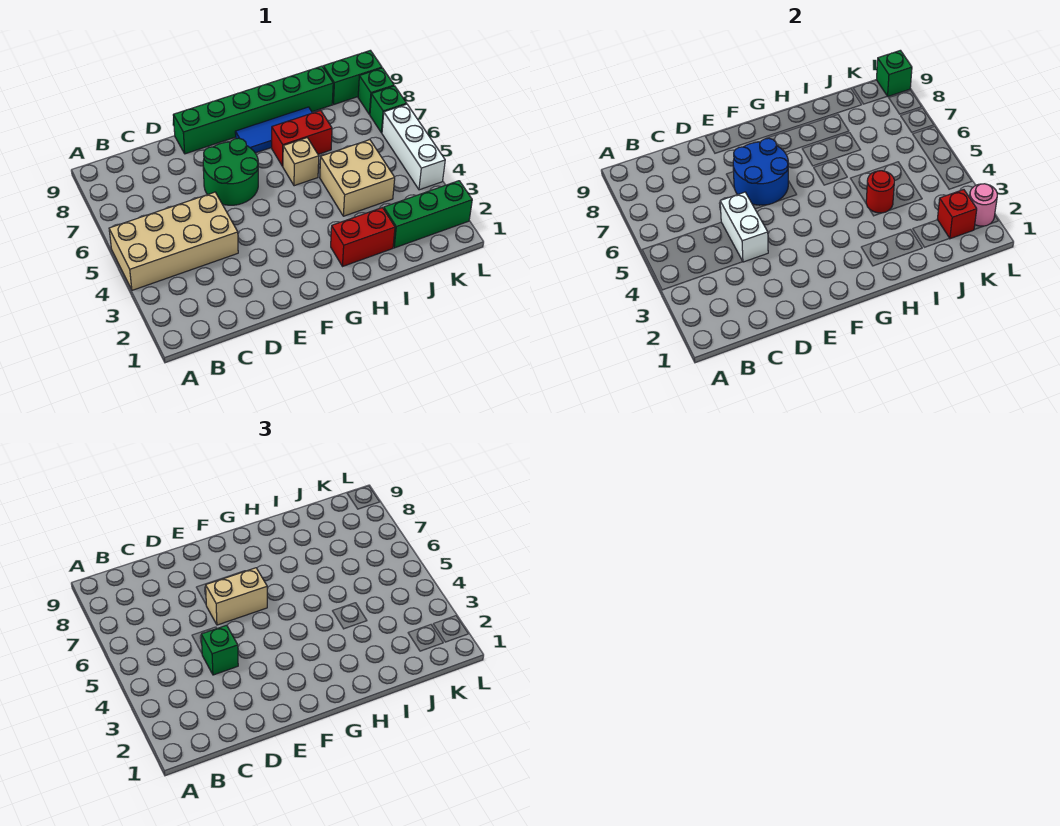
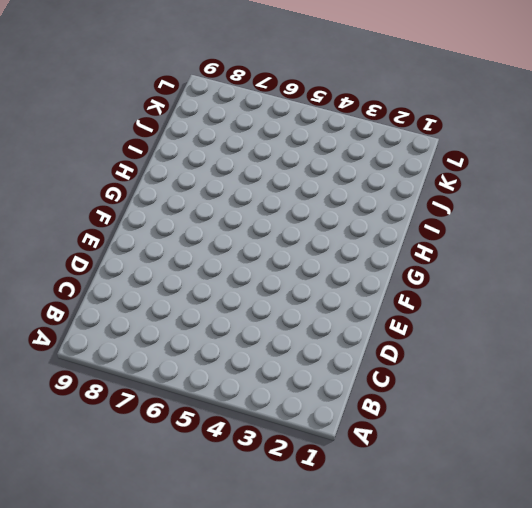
none -> tan brick A4:D5 level 1
none -> green round brick E6:F7 level 1
none -> green brick E9:J9 level 1

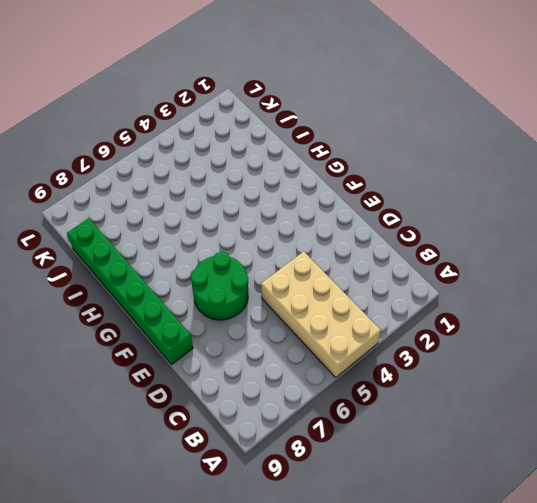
none -> blue tile G8:I8 level 1
none -> red brick H2:I2 level 1
none -> tan brick H6 level 1

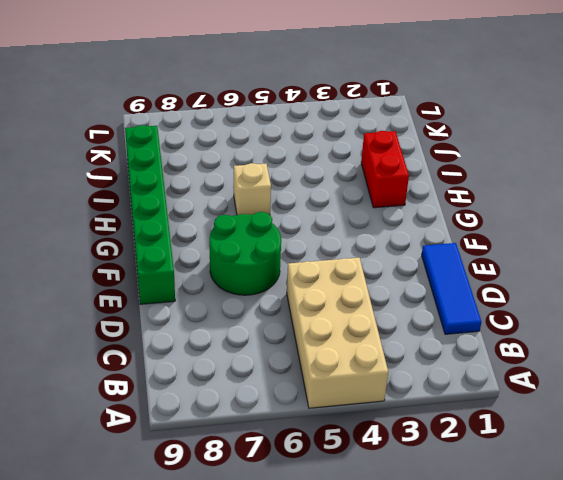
blue tile C1:E1 level 1 -> blue tile G8:I8 level 1
none -> red brick H7:I7 level 1
none -> tan brick I4:J5 level 1
none -> green brick J2:L2 level 1

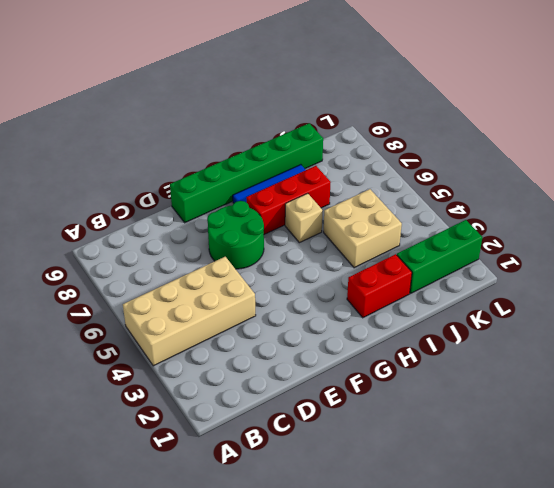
red brick G7:I7 level 1 -> red brick H7:I7 level 1
none -> green brick K9:L9 level 1
none -> white brick L4:L6 level 1
none -> green brick L7 level 1

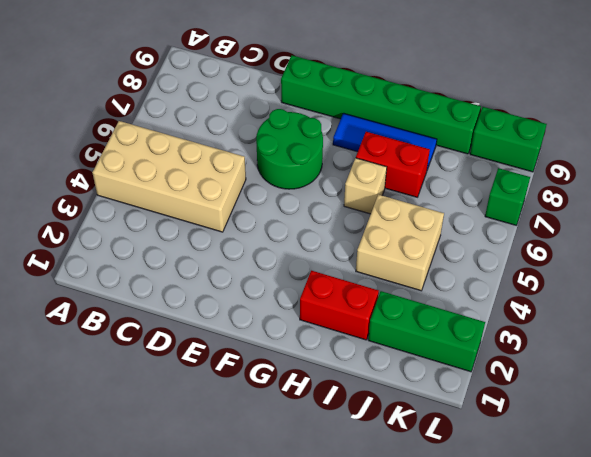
none -> white brick L4:L6 level 1
none -> green brick L8 level 1
none -> white brick D4:D5 level 2

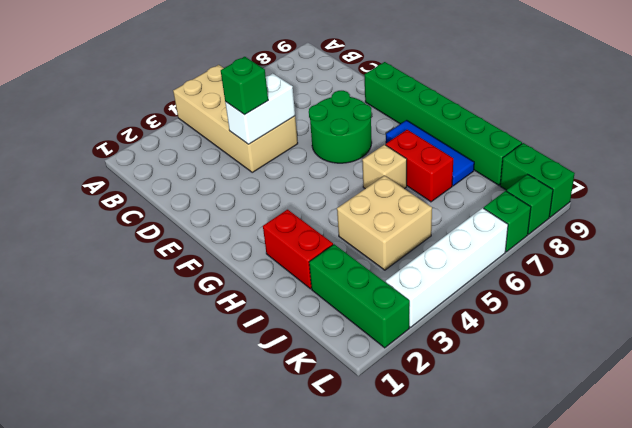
white brick L3:L6 level 1 -> white brick L4:L6 level 1
none -> blue round brick E6:F7 level 2
none -> red round brick I4 level 2
none -> red brick K2 level 2

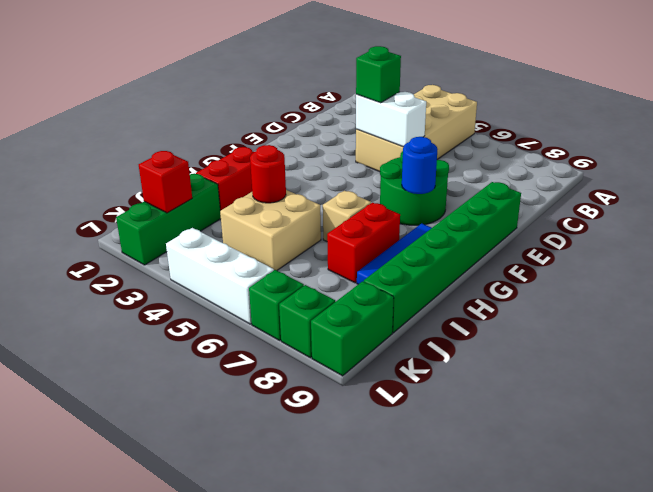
blue round brick F7 level 2 -> blue round brick E6:F7 level 2
none -> pink round brick L2 level 2
none -> green brick L9 level 2
none -> tan brick E6:F6 level 3

